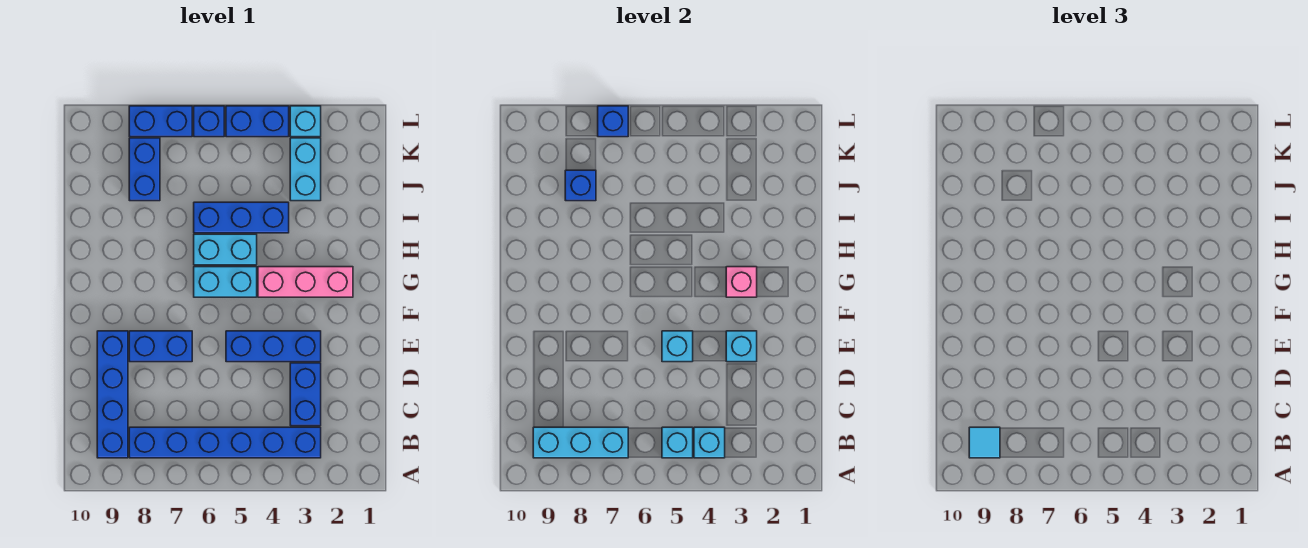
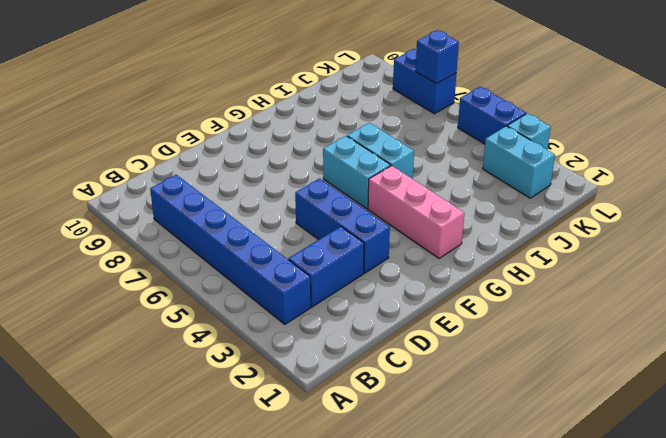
cyan brick K2:K3 level 1 -> cyan brick J3:K3 level 1
none -> blue brick B9:E9 level 1
none -> blue brick E7:E8 level 1
none -> blue brick I4:I6 level 1

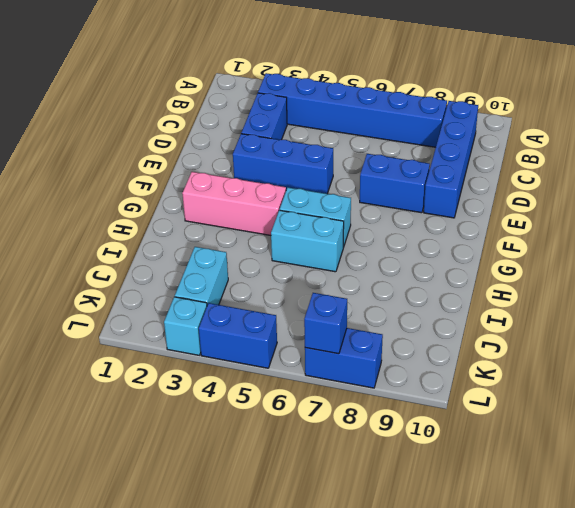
none -> blue brick I4:I6 level 1
none -> blue brick J8:K8 level 1
none -> blue brick L6 level 1

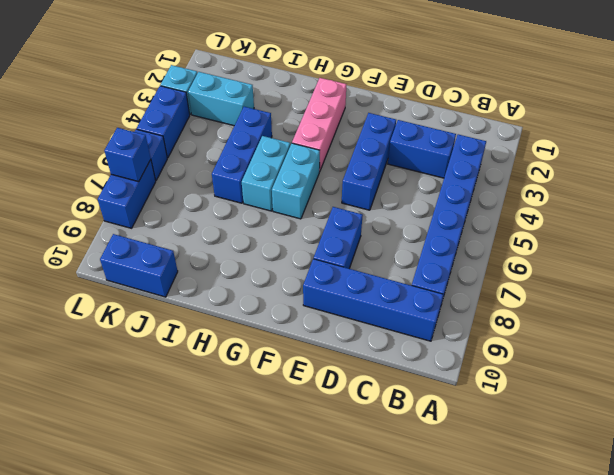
blue brick J10:K10 level 1 -> blue brick J8:K8 level 1
none -> cyan brick B4 level 2
none -> cyan brick B5 level 2
none -> cyan brick B7:B9 level 2

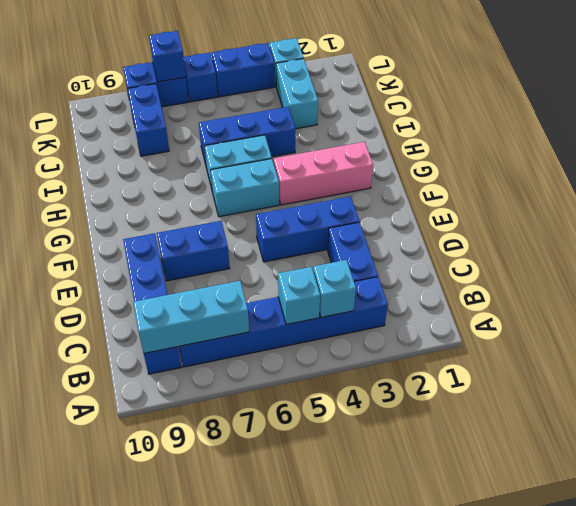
none -> cyan brick E3 level 2
none -> cyan brick E5 level 2
none -> pink brick G3 level 2

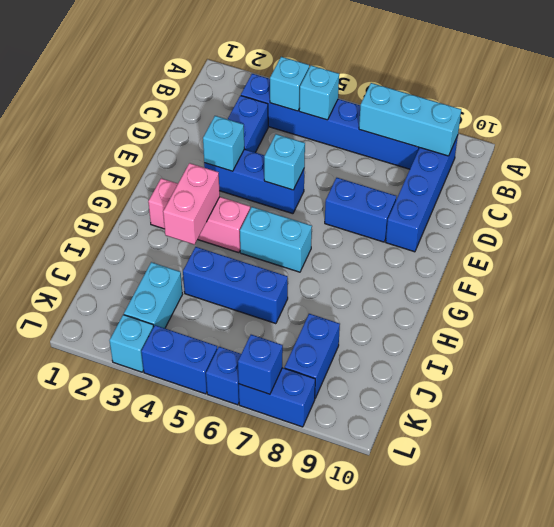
pink brick G3:H3 level 2 -> pink brick G3 level 2
none -> cyan brick H5:H6 level 1
none -> blue brick J8 level 2
none -> cyan tile B9 level 3

